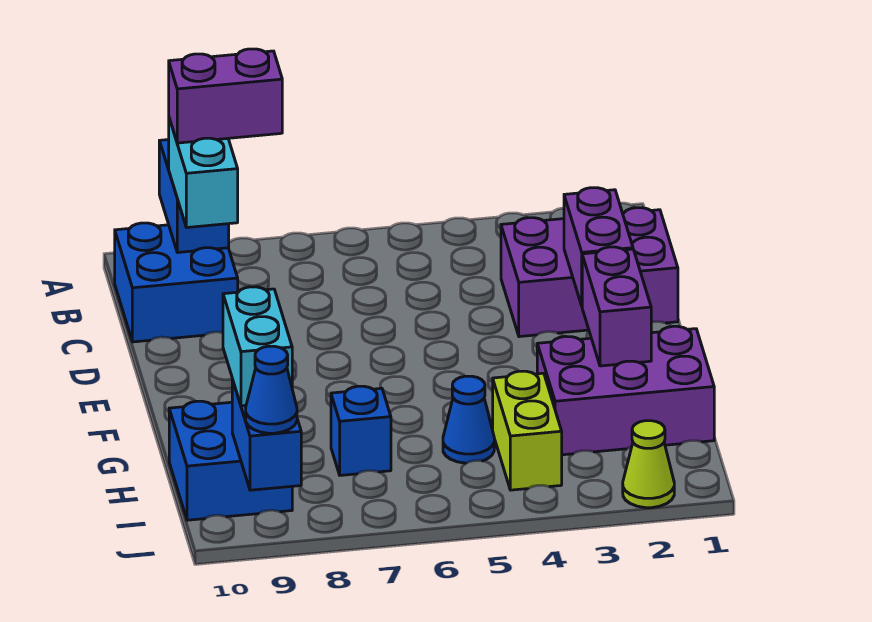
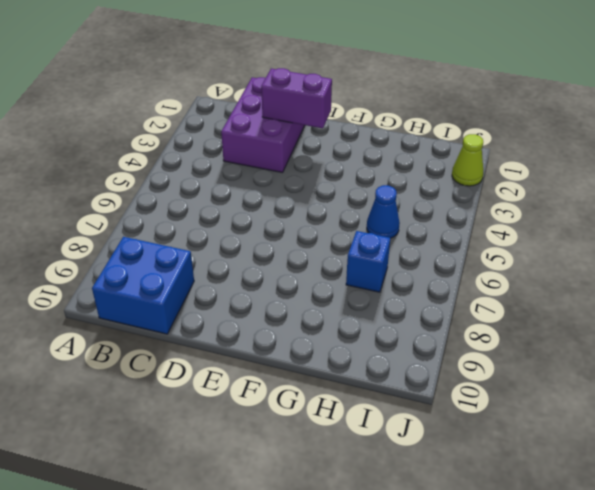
none -> purple brick G1:H3 level 1
none -> lime brick H4:I4 level 1
none -> blue brick H9:I10 level 1

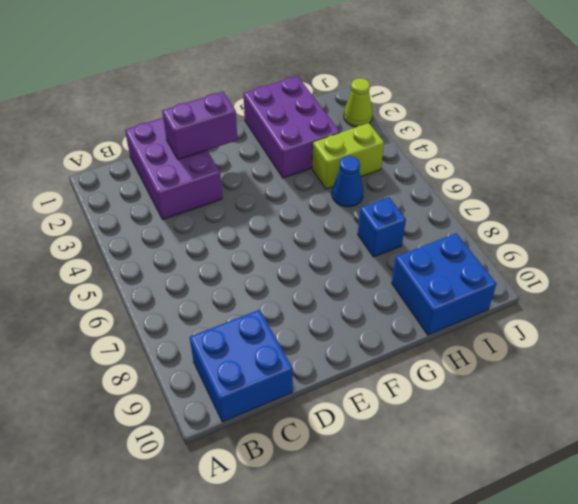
none -> blue brick A9:B9 level 2
none -> purple brick F2:G2 level 2
none -> blue brick I9:J9 level 2

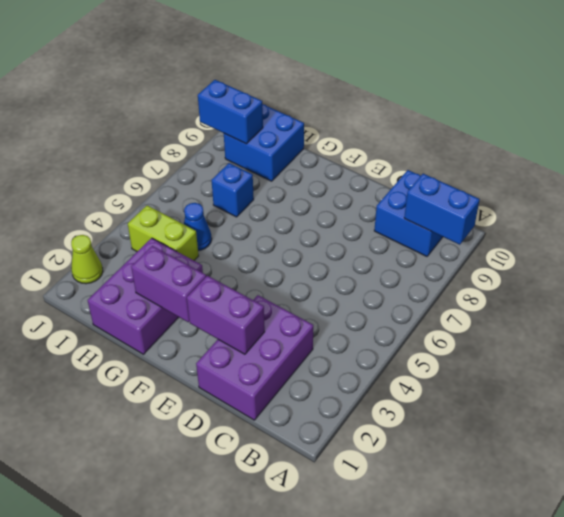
none -> cyan brick B9:C9 level 3
none -> cyan brick H9:I9 level 3
none -> blue cone J9 level 3

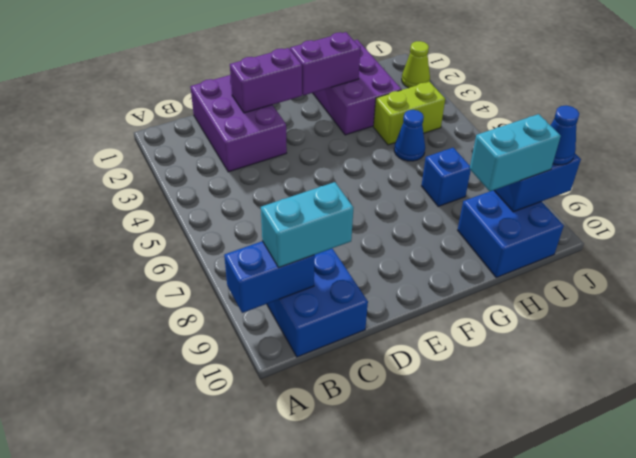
none -> purple brick B8:B9 level 4

